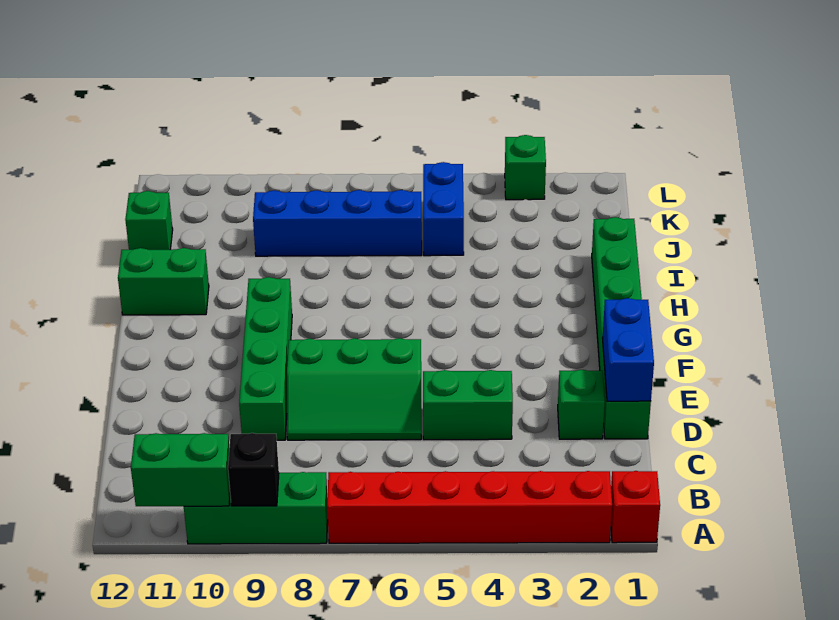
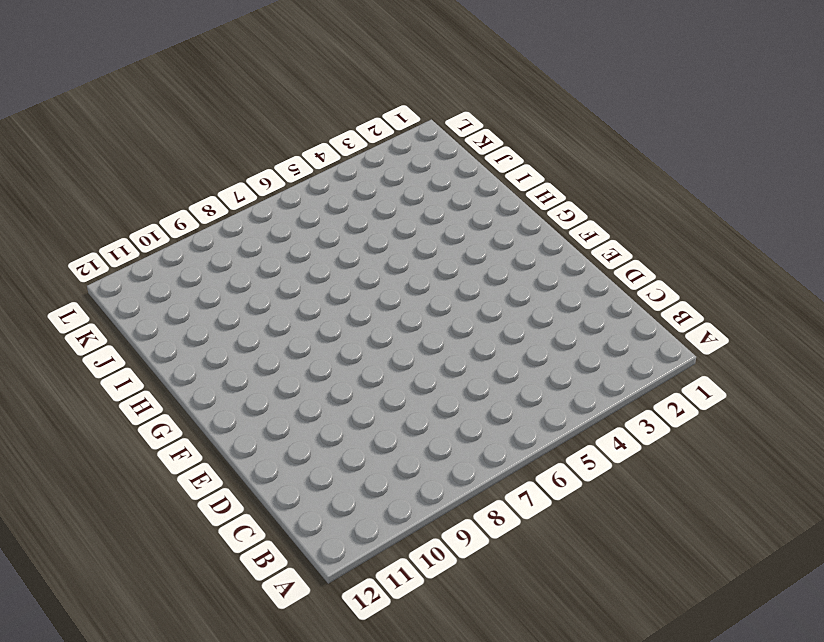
none -> red brick A1 level 1
none -> red brick A2:A7 level 1
none -> green brick A8:A10 level 1

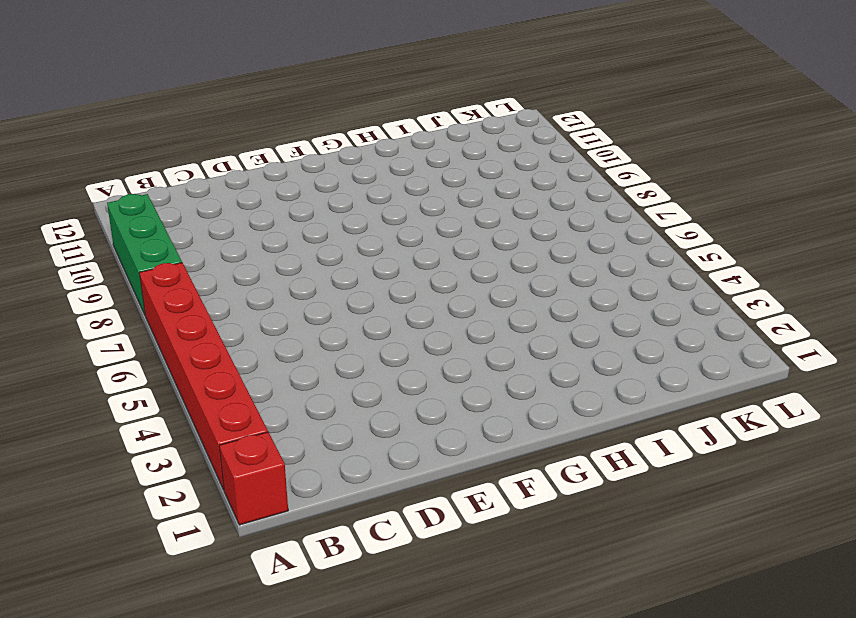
none -> green brick D1:I1 level 1
none -> green brick D2 level 1
none -> green brick D4:D5 level 1

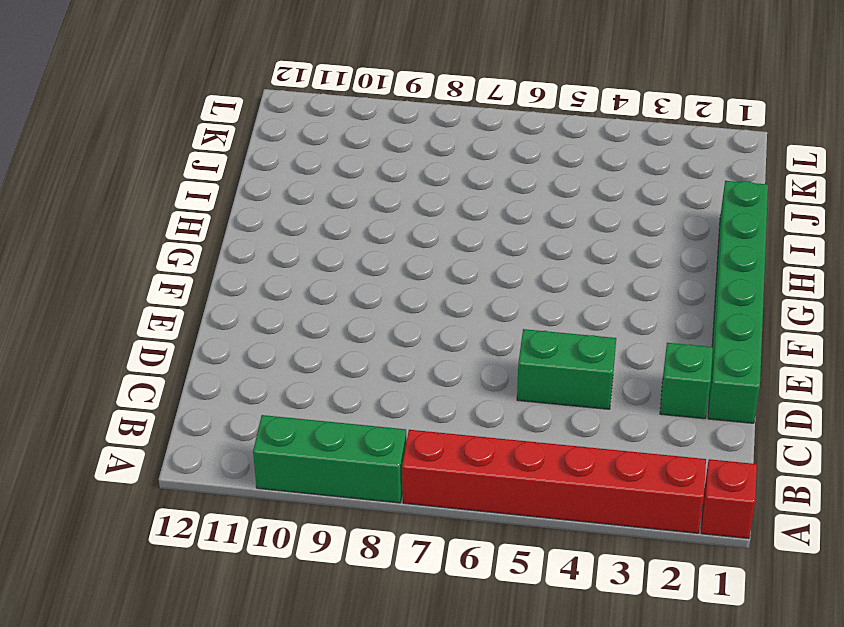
none -> green slope D6:E8 level 1 top E
none -> green brick D9:G9 level 1
none -> green brick H11:H12 level 1

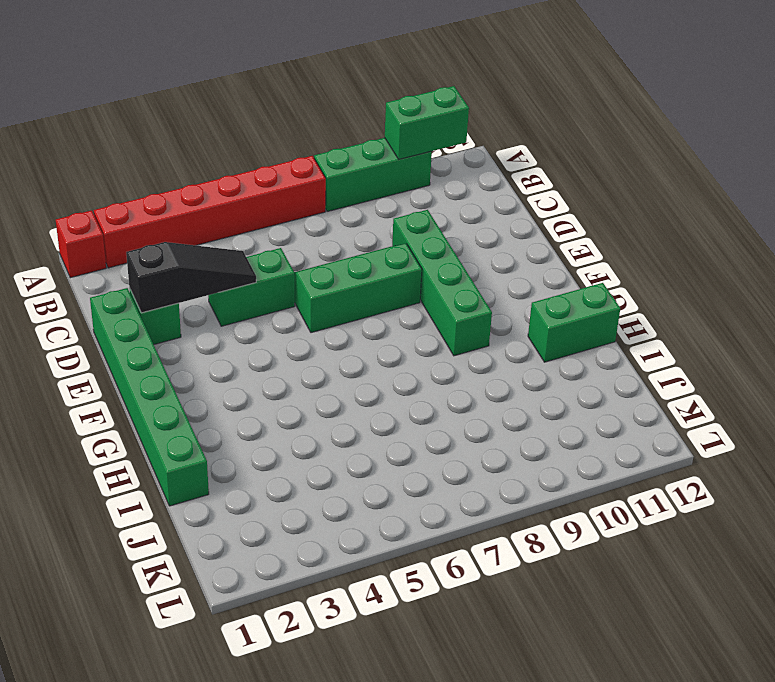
black slope D2:D4 level 2 top 2 -> none
none -> blue brick J5:K5 level 1
none -> blue brick J6:J9 level 1
none -> green brick J12 level 1

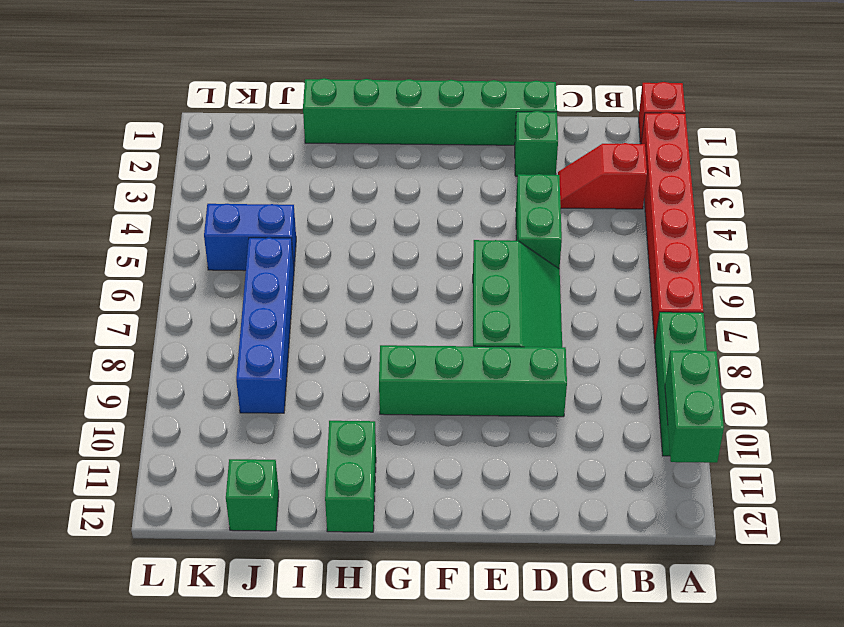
red slope B3:C3 level 1 top B -> none
none -> green brick L3 level 1
none -> black brick A9 level 2
none -> blue brick D1:E1 level 2

